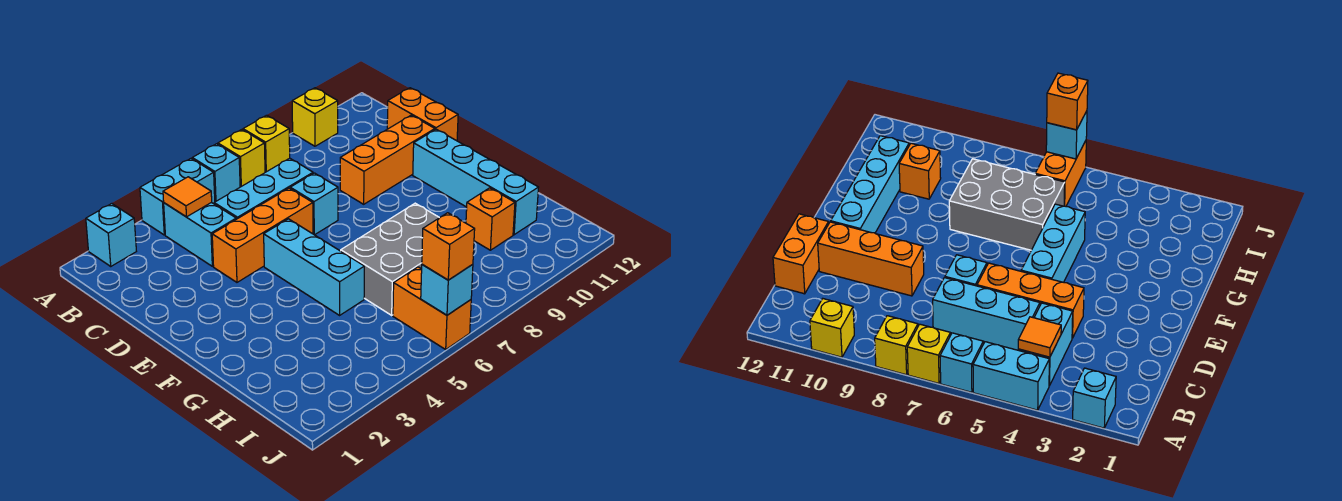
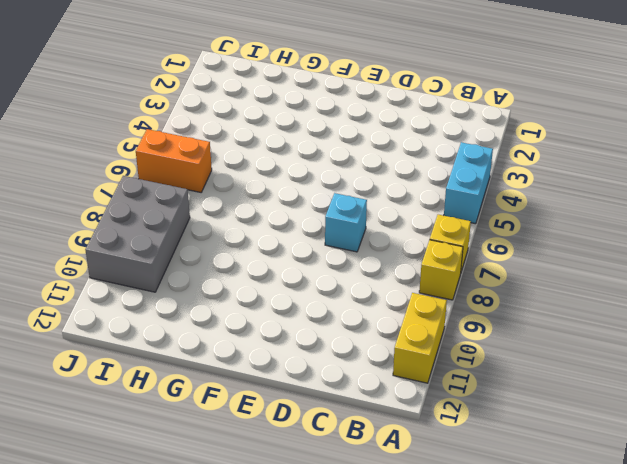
yellow brick A10:A11 level 1 -> yellow brick A10 level 1
grey brick I8:J10 level 1 -> grey brick G6:H8 level 1
none -> cyan brick A2 level 1
none -> cyan brick A6 level 1
none -> cyan brick B4:C4 level 1

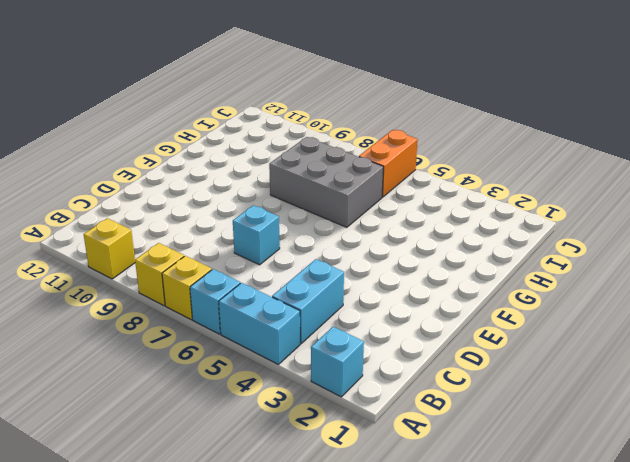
none -> cyan brick C5:C7 level 1
none -> orange brick C12:D12 level 1
none -> orange brick D4:D6 level 1

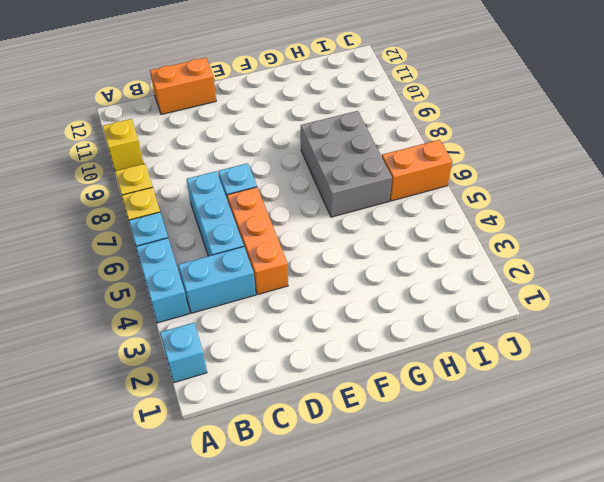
none -> orange brick D9:D11 level 1
none -> cyan brick E5:G5 level 1
none -> cyan brick E11:H11 level 1

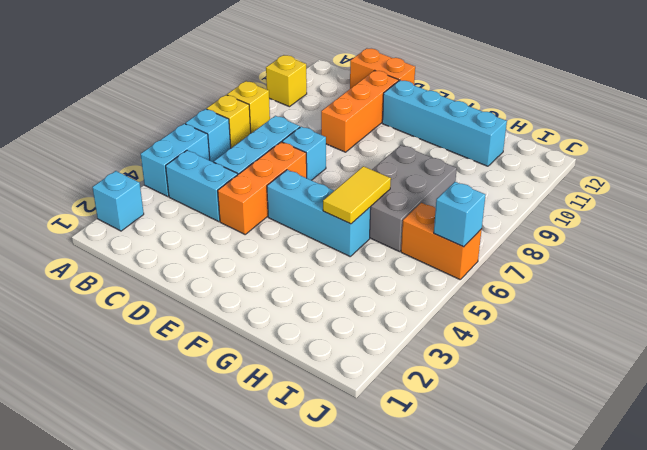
yellow tile G5:G6 level 2 -> none
none -> orange brick H10 level 1
none -> orange tile B4 level 2
none -> orange brick J6 level 3

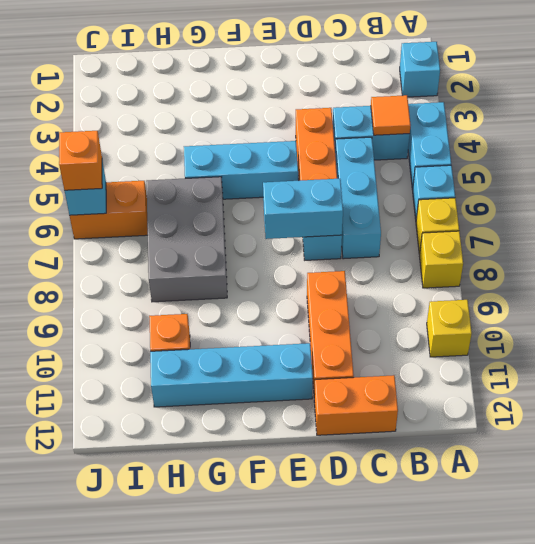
cyan brick D7:E7 level 2 -> none

